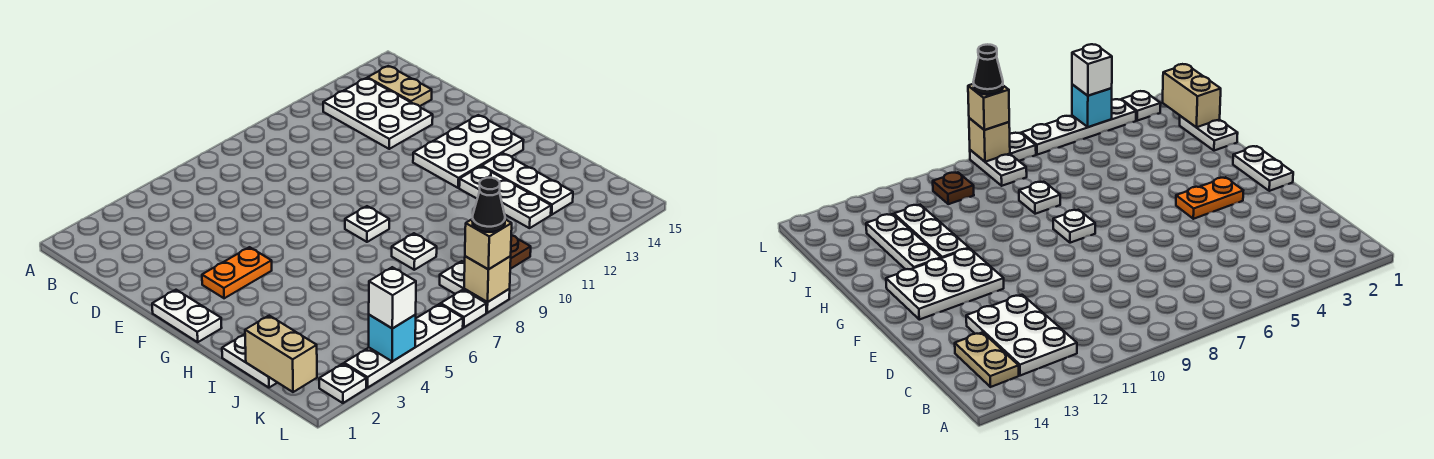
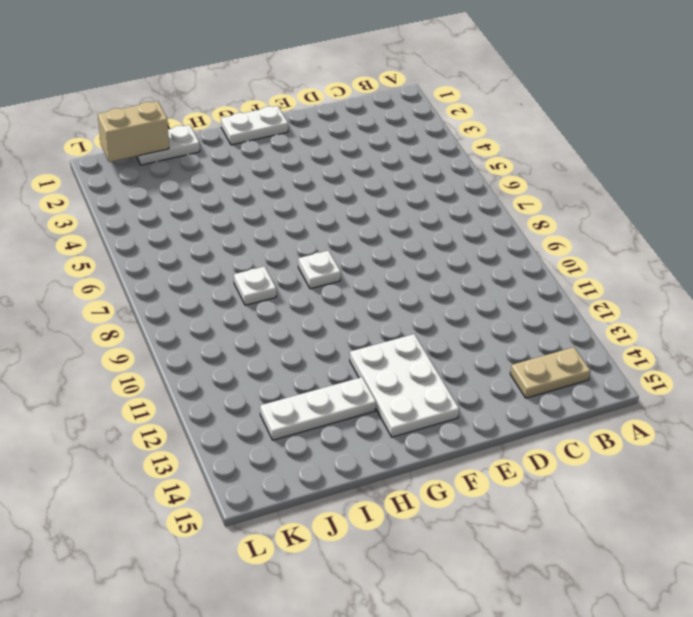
none -> white plate B12:D13 level 1
none -> orange plate F3:F4 level 1
none -> white plate H12:J12 level 1

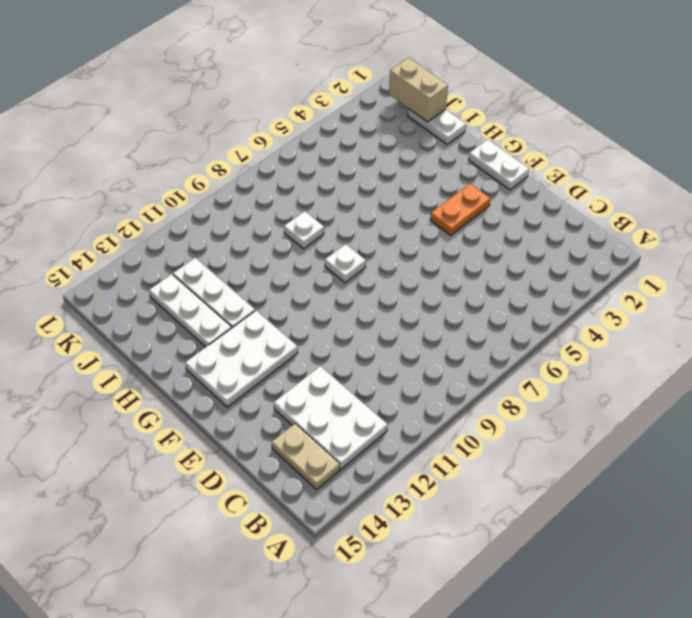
none -> white plate K8:L8 level 1
none -> brown plate K10 level 1
none -> white plate L2 level 1

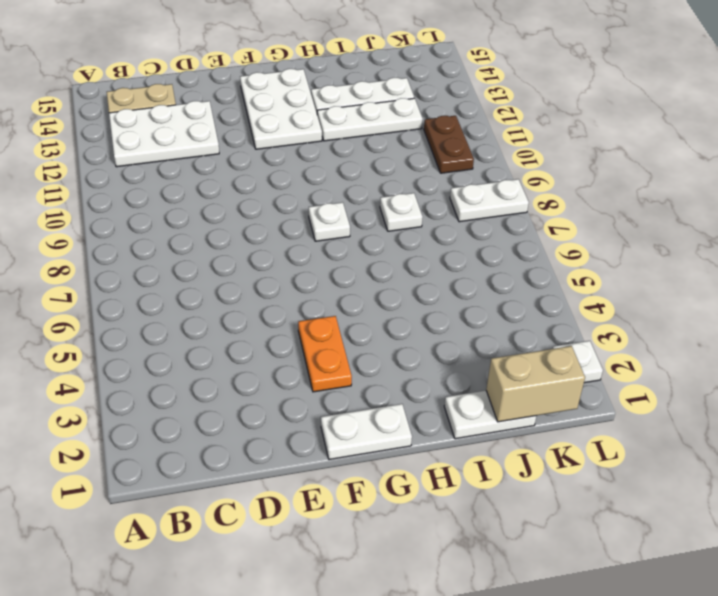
brown plate K10:K11 level 1 -> brown plate K10 level 1
none -> white plate L3:L6 level 1
none -> white plate L7 level 1
none -> cyan brick L4 level 2

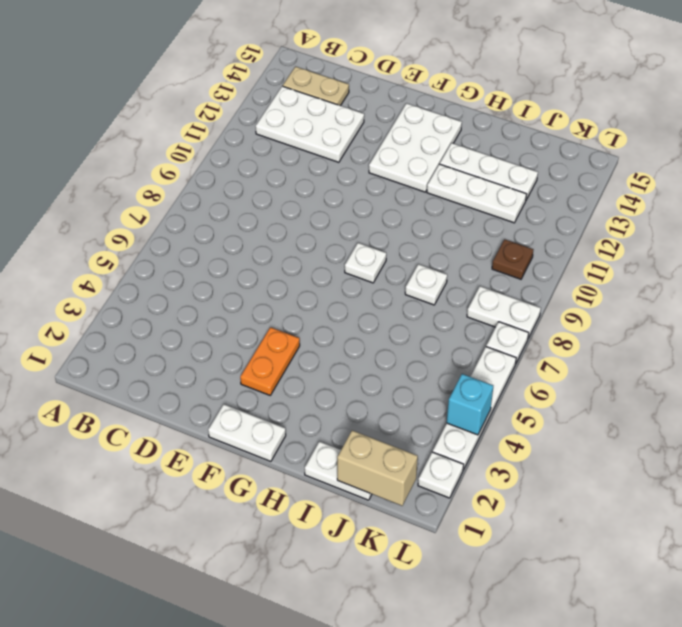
none -> tan brick L8 level 2
none -> white brick L4 level 3
none -> tan brick L8 level 3

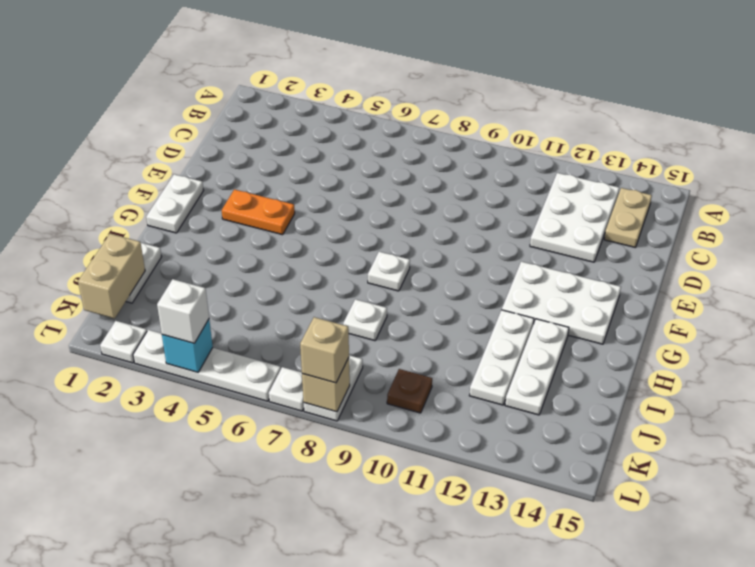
none -> black cone L8 level 4

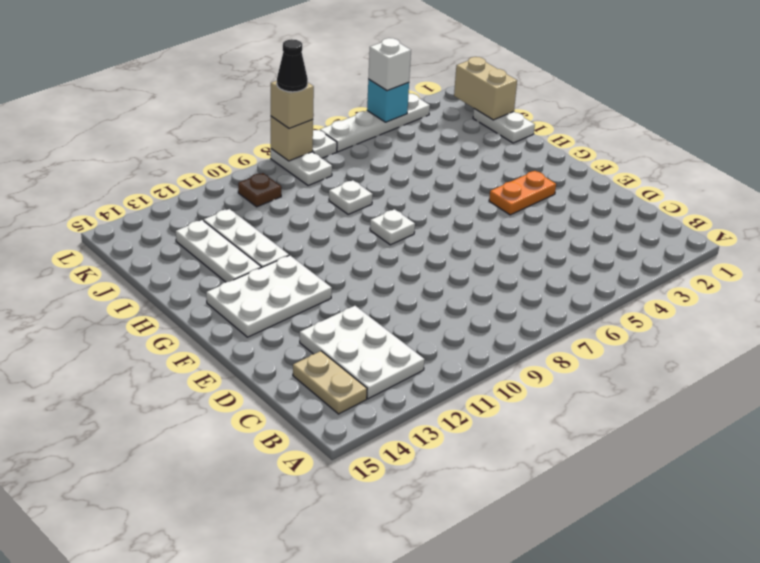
none -> white plate F1:G1 level 1
none -> white plate L2 level 1

